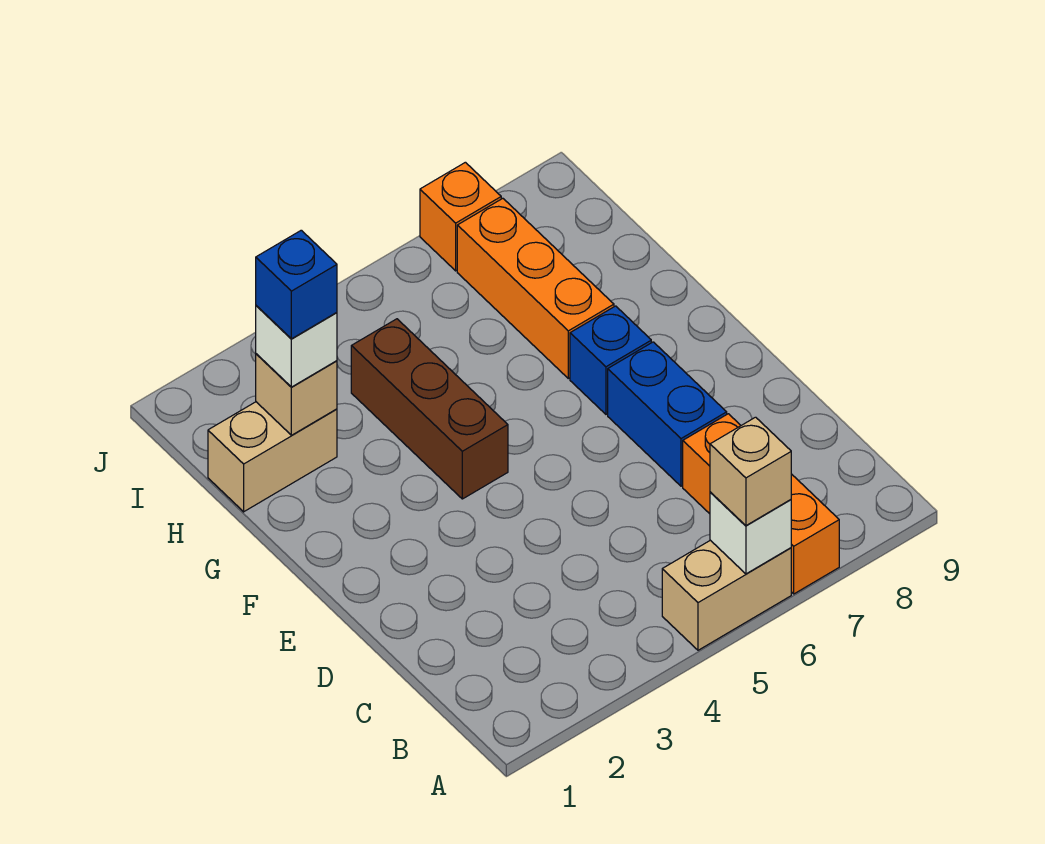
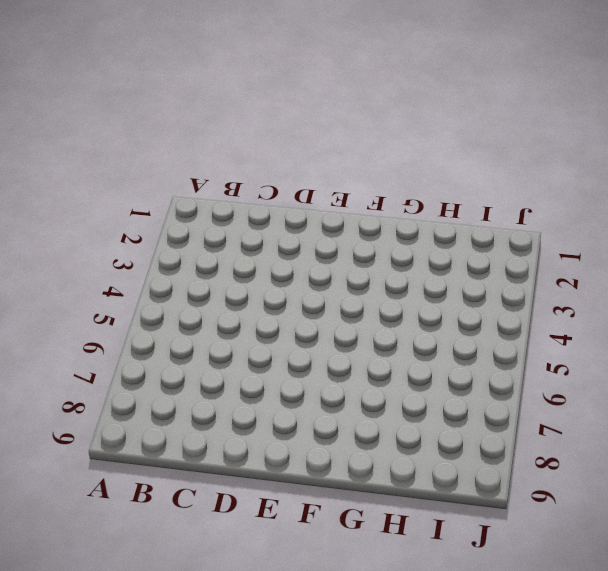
none -> tan brick A5:A6 level 1
none -> orange brick A7:C7 level 1
none -> blue brick D7:E7 level 1

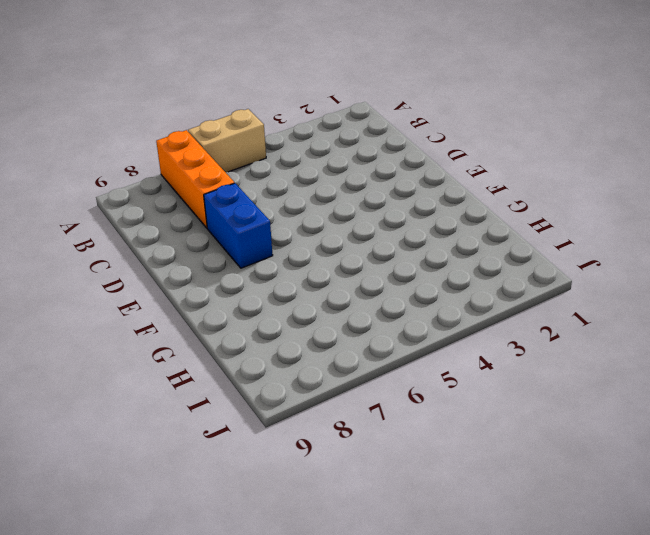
none -> brown brick F4:H4 level 1
none -> blue brick F7 level 1
none -> orange brick G7:I7 level 1

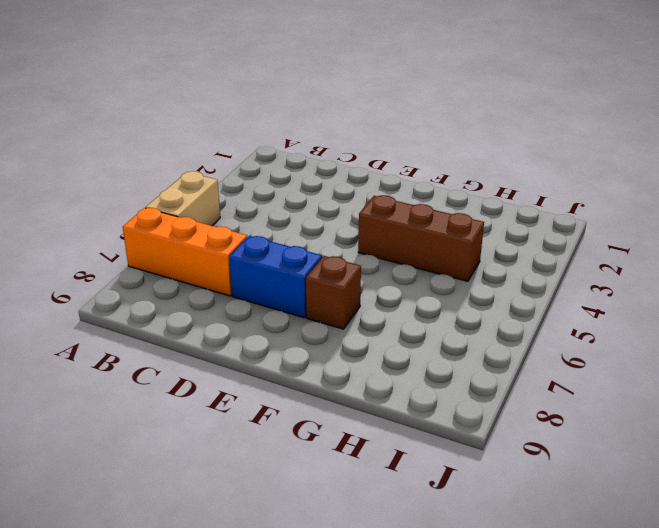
brown brick F7 level 1 -> blue brick F7 level 1
none -> orange brick G7:I7 level 1
none -> tan brick H1:H2 level 1
none -> orange brick J7 level 1

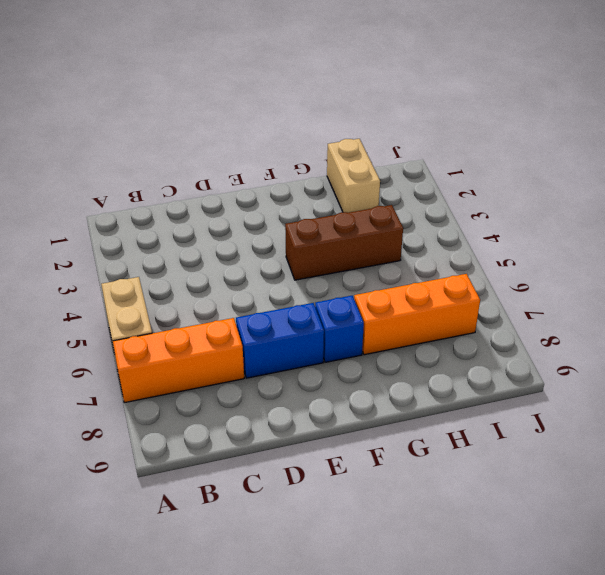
none -> orange brick J7 level 1
none -> white brick A6 level 2
none -> tan brick H2 level 2

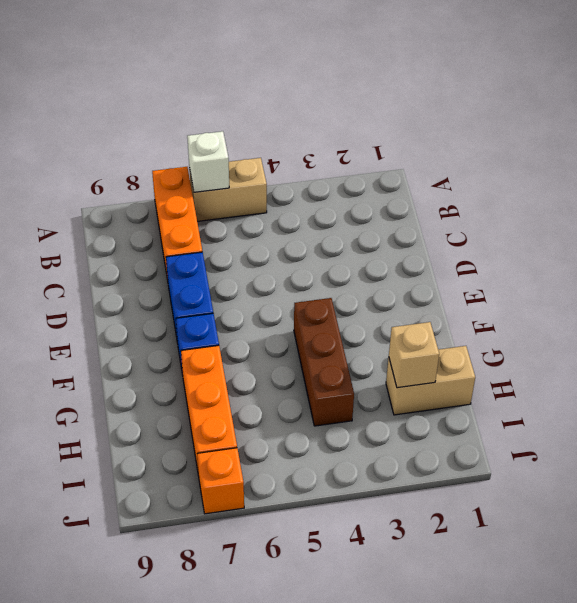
none -> tan brick A6 level 3
none -> white brick H2 level 3
none -> blue brick H2 level 4

